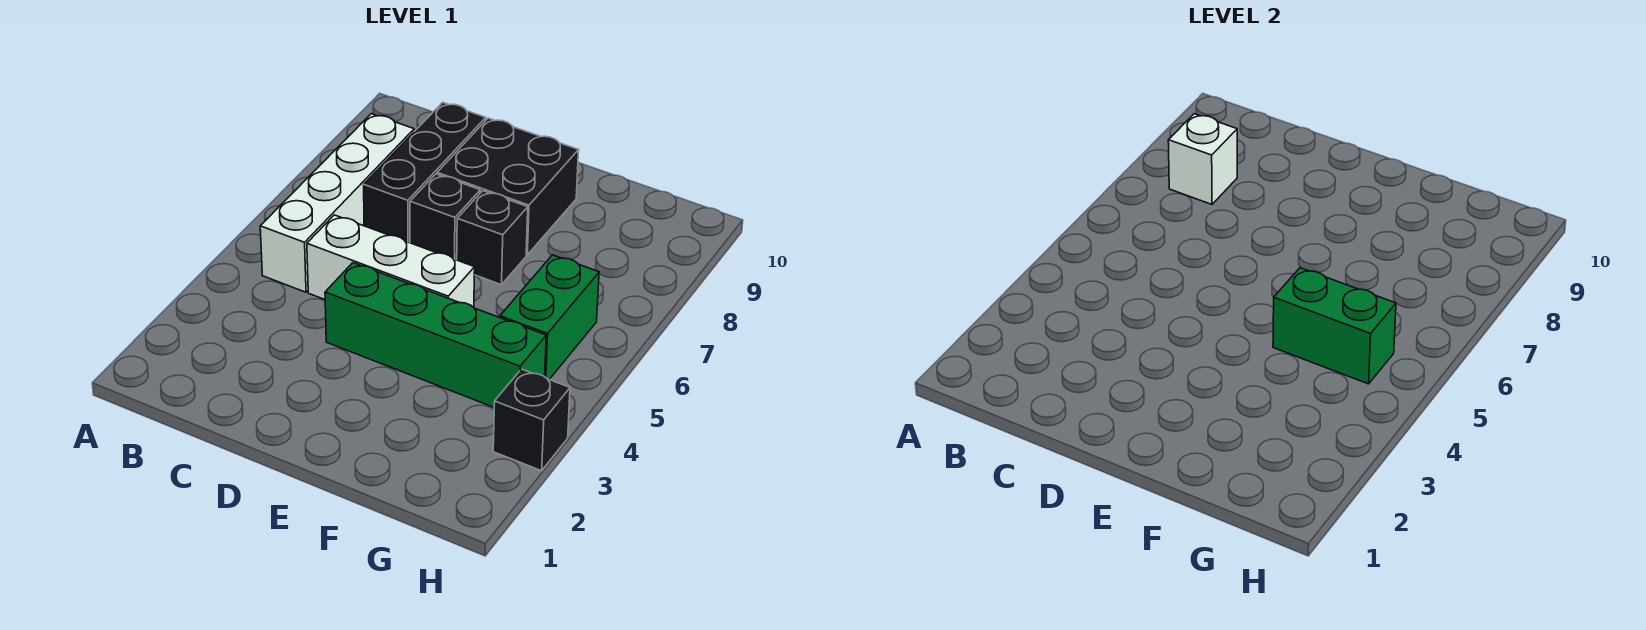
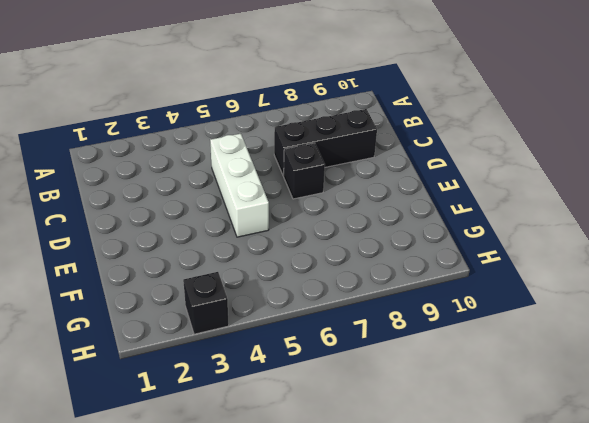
none -> white brick B5:B8 level 1
none -> green brick D4:G4 level 1

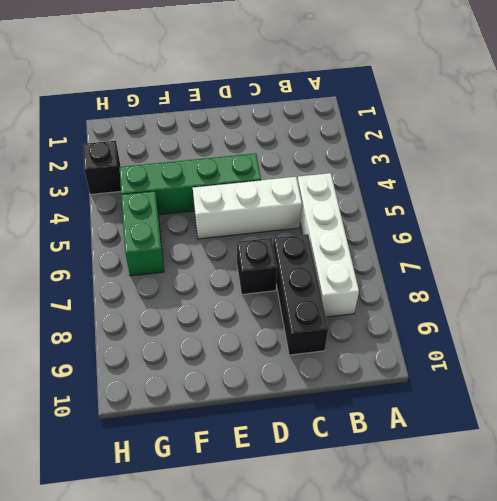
none -> black brick D8:E9 level 1
none -> black brick E7 level 1

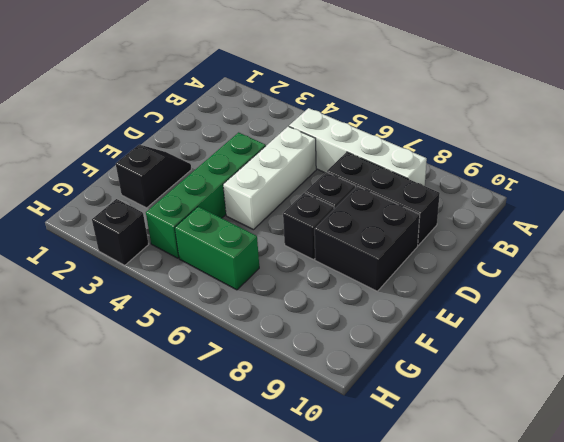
black slope E2:F2 level 1 top F -> none
none -> white brick B8 level 2
none -> green brick F5:G5 level 2

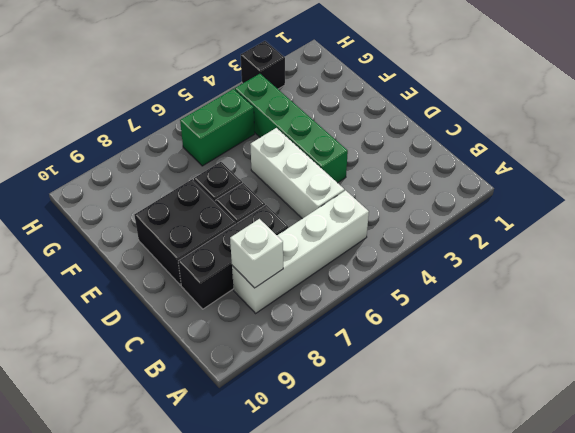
none -> green brick F5:G5 level 2

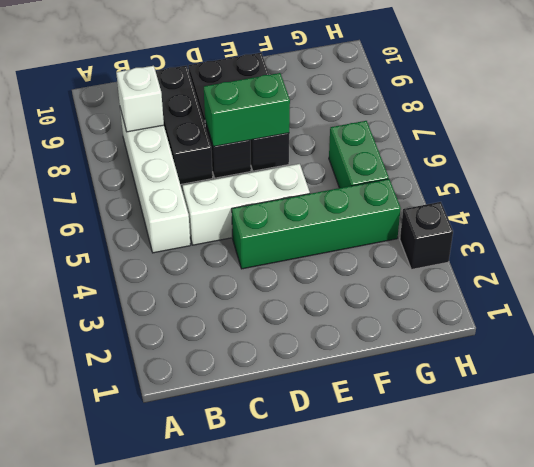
green brick D7:E7 level 2 -> green brick F5:G5 level 2

